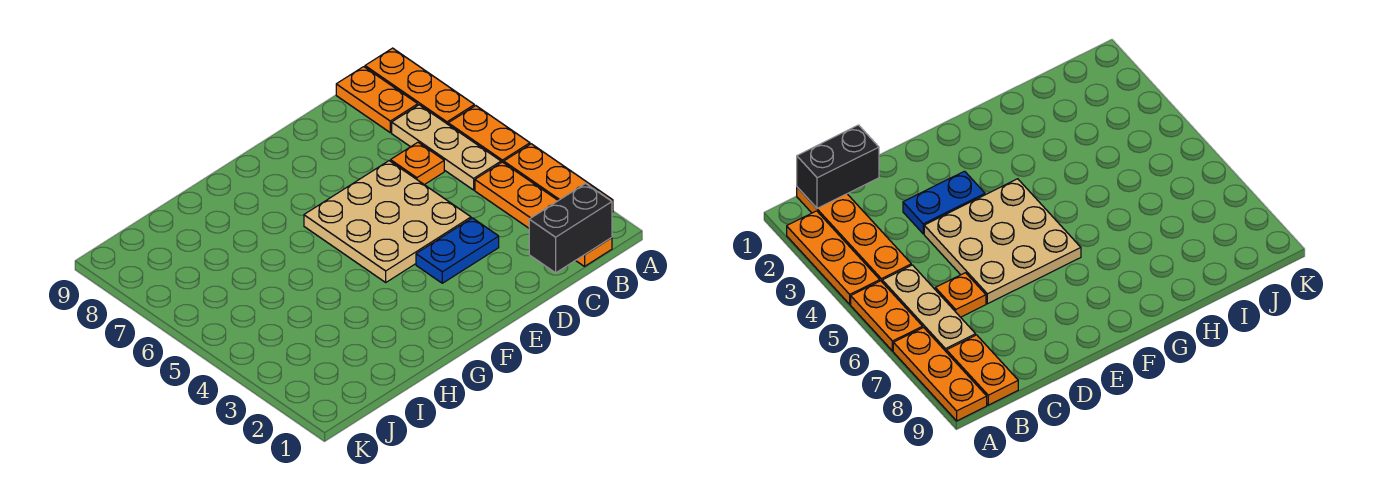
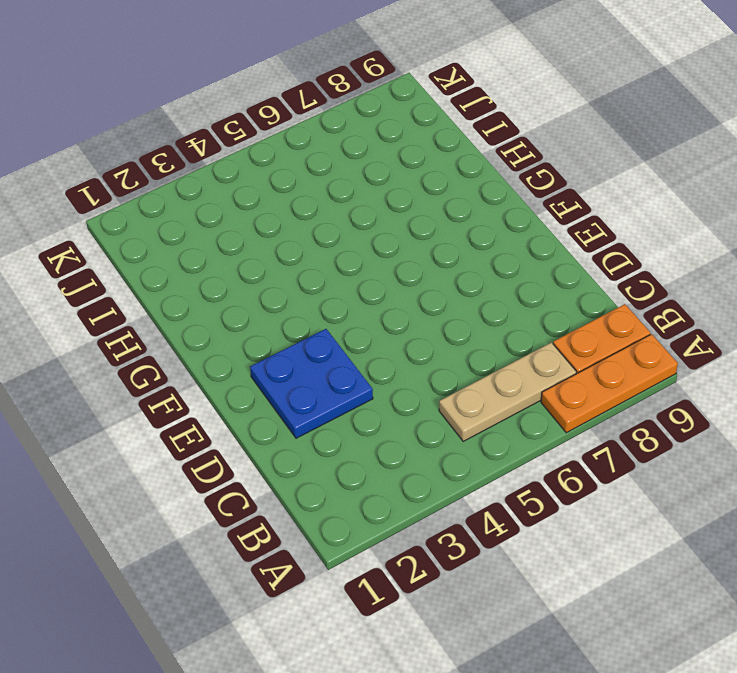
blue plate D2:E3 level 1 -> blue plate D3:E3 level 1
none -> orange plate A2:A4 level 1
none -> orange plate A5:A6 level 1

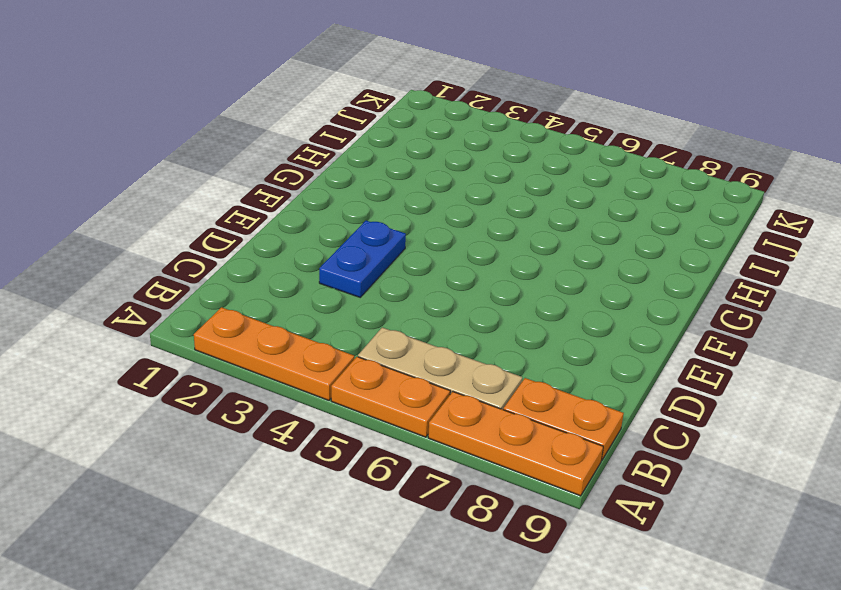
none -> orange plate B1:B4 level 1
none -> orange plate C6 level 1

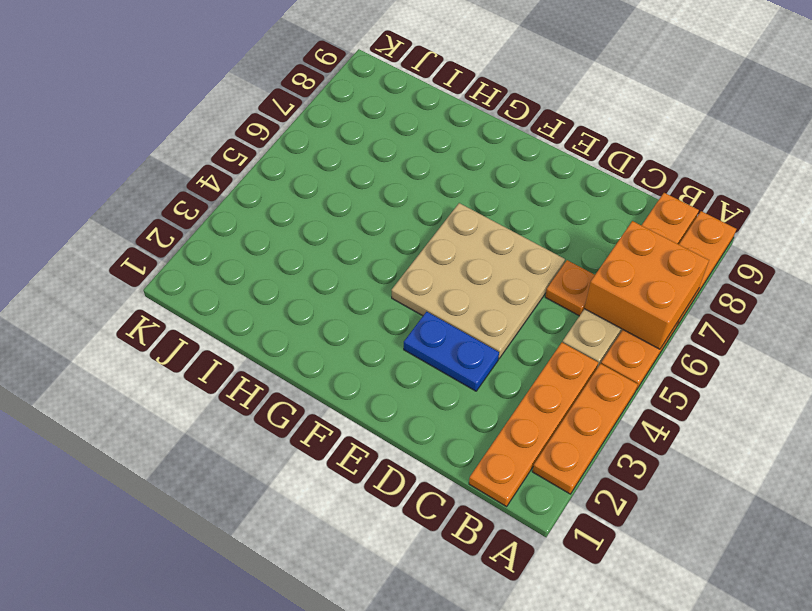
orange brick A6:B7 level 2 -> none
none -> black brick B1:C1 level 2

